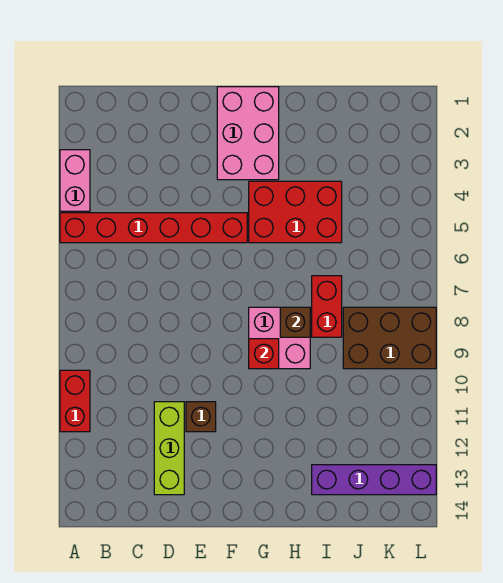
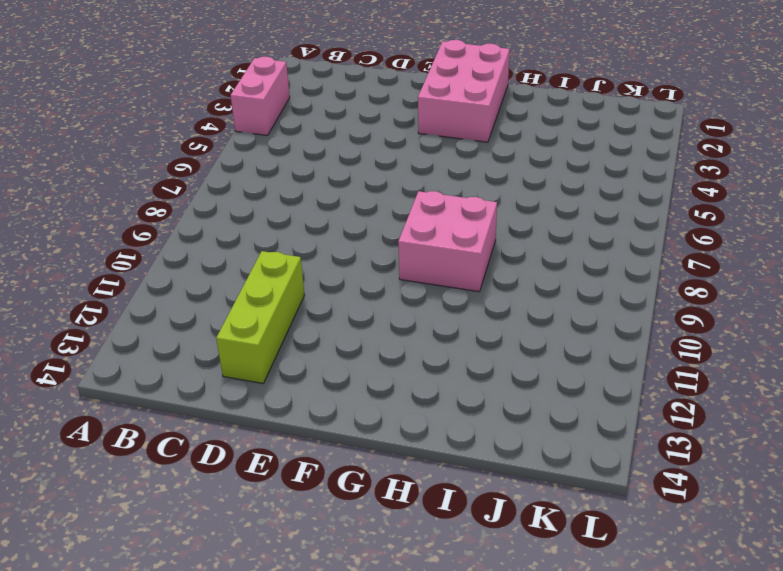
none -> red brick A5:F5 level 1
none -> red brick A10:A11 level 1
none -> brown brick E11 level 1

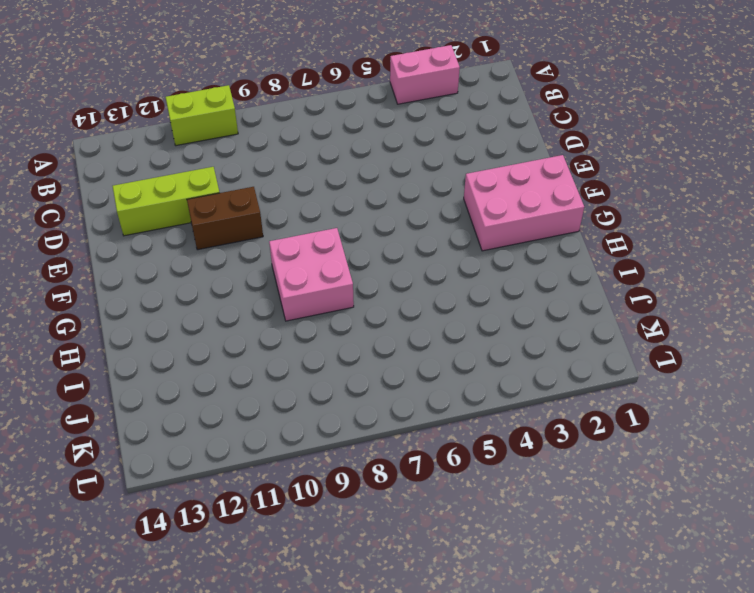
lime brick A10:A11 level 1 -> red brick A10:A11 level 1
brown brick E10:E11 level 1 -> brown brick E11 level 1
none -> red brick A5:F5 level 1
none -> red brick G4:I5 level 1
none -> red brick I7:I8 level 1

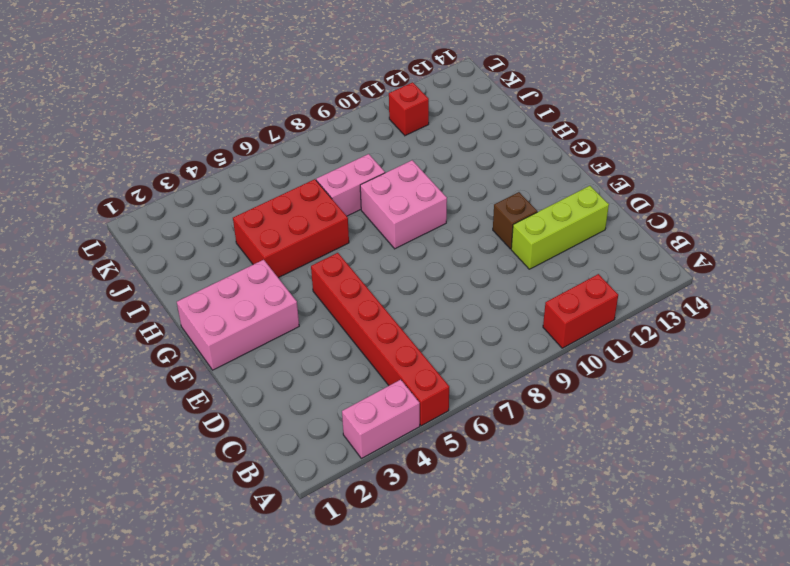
red brick H4:I6 level 1 -> red brick G4:I5 level 1
pink brick I7:I8 level 1 -> red brick I7:I8 level 1
red brick K11 level 1 -> red brick G9 level 2
none -> purple brick I13:L13 level 1
none -> brown brick J8:L9 level 1
none -> brown brick H8 level 2

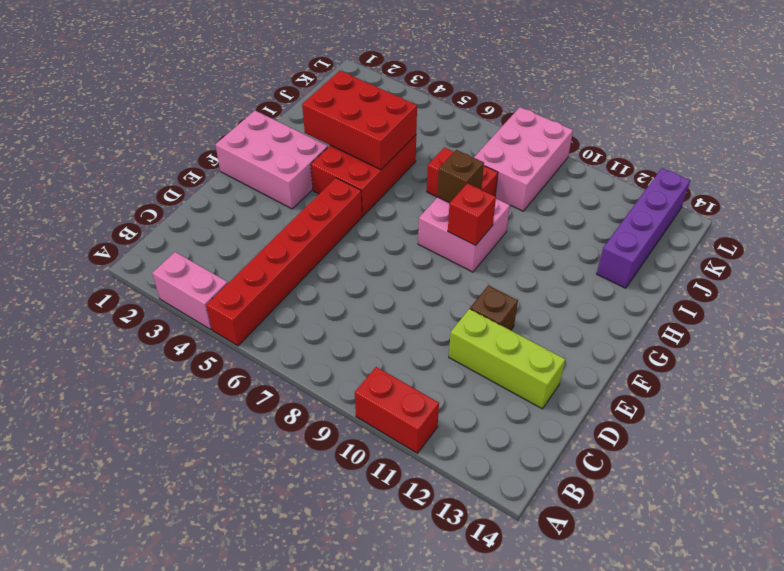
red brick H3:I5 level 2 -> none
pink brick J8:L9 level 1 -> brown brick J8:L9 level 1

